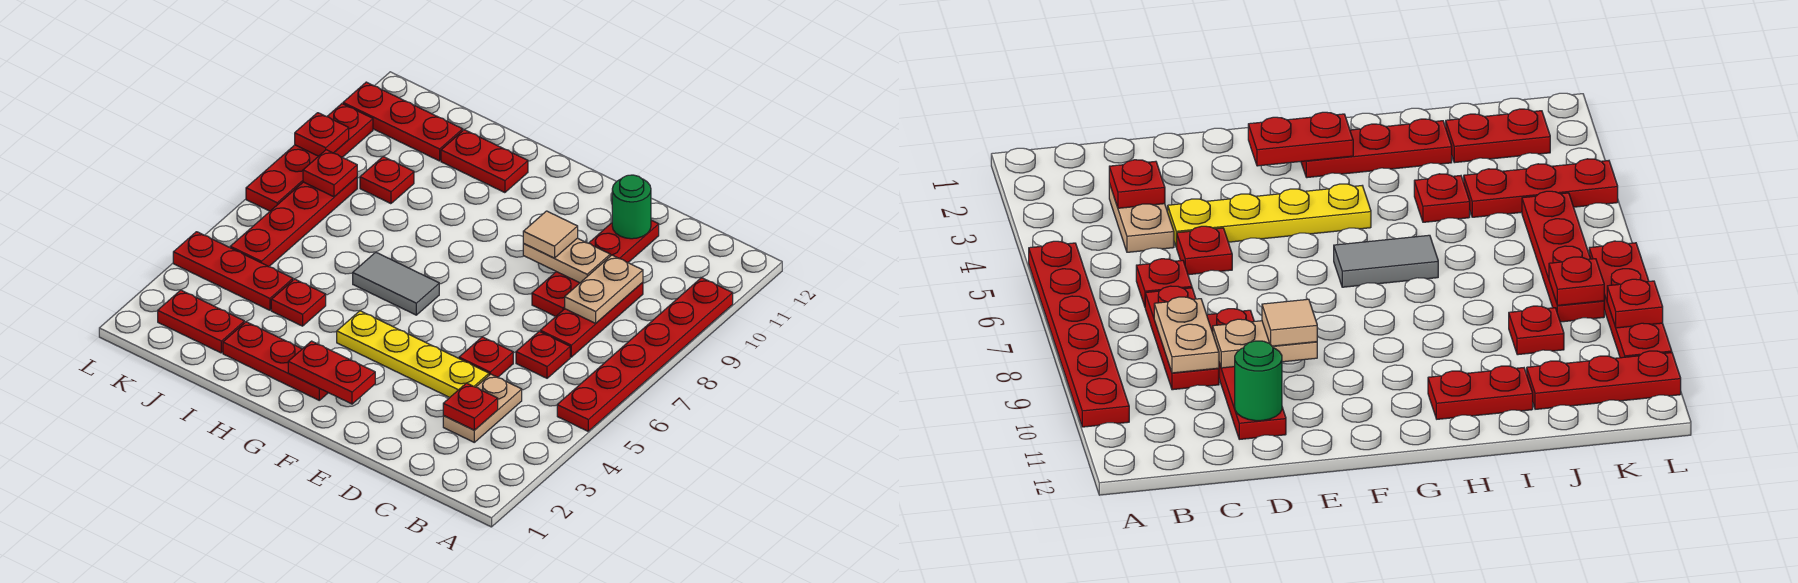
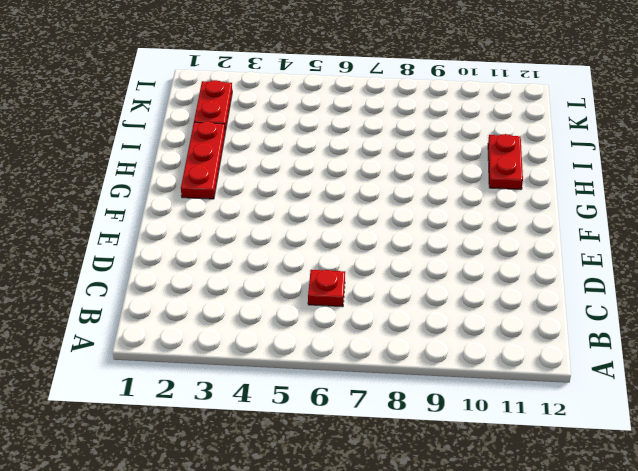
none -> red plate A5:A10 level 1
none -> tan plate C3:C4 level 1
none -> red plate C7:C9 level 1

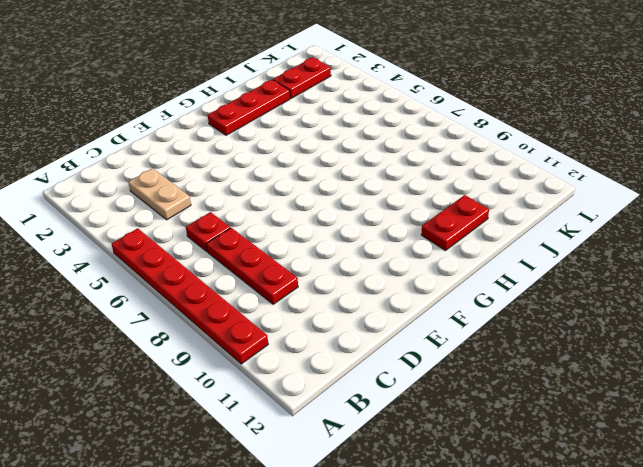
none -> yellow plate D4:G4 level 1
none -> red plate D5 level 1
none -> red plate D8:D11 level 1

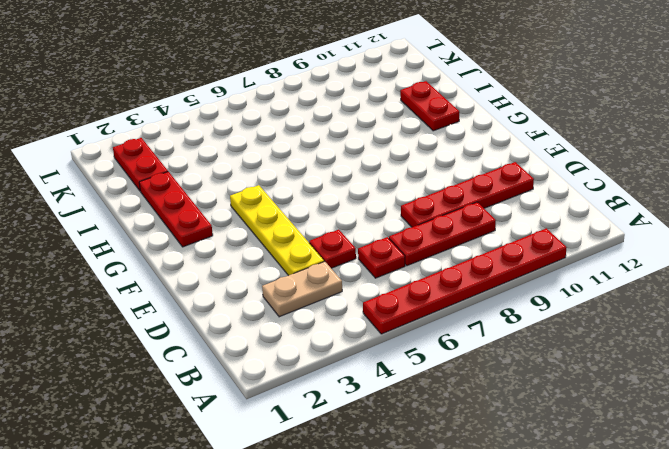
none -> grey tile G6:H6 level 1
none -> red plate I4 level 1
none -> red plate J4:L4 level 1

